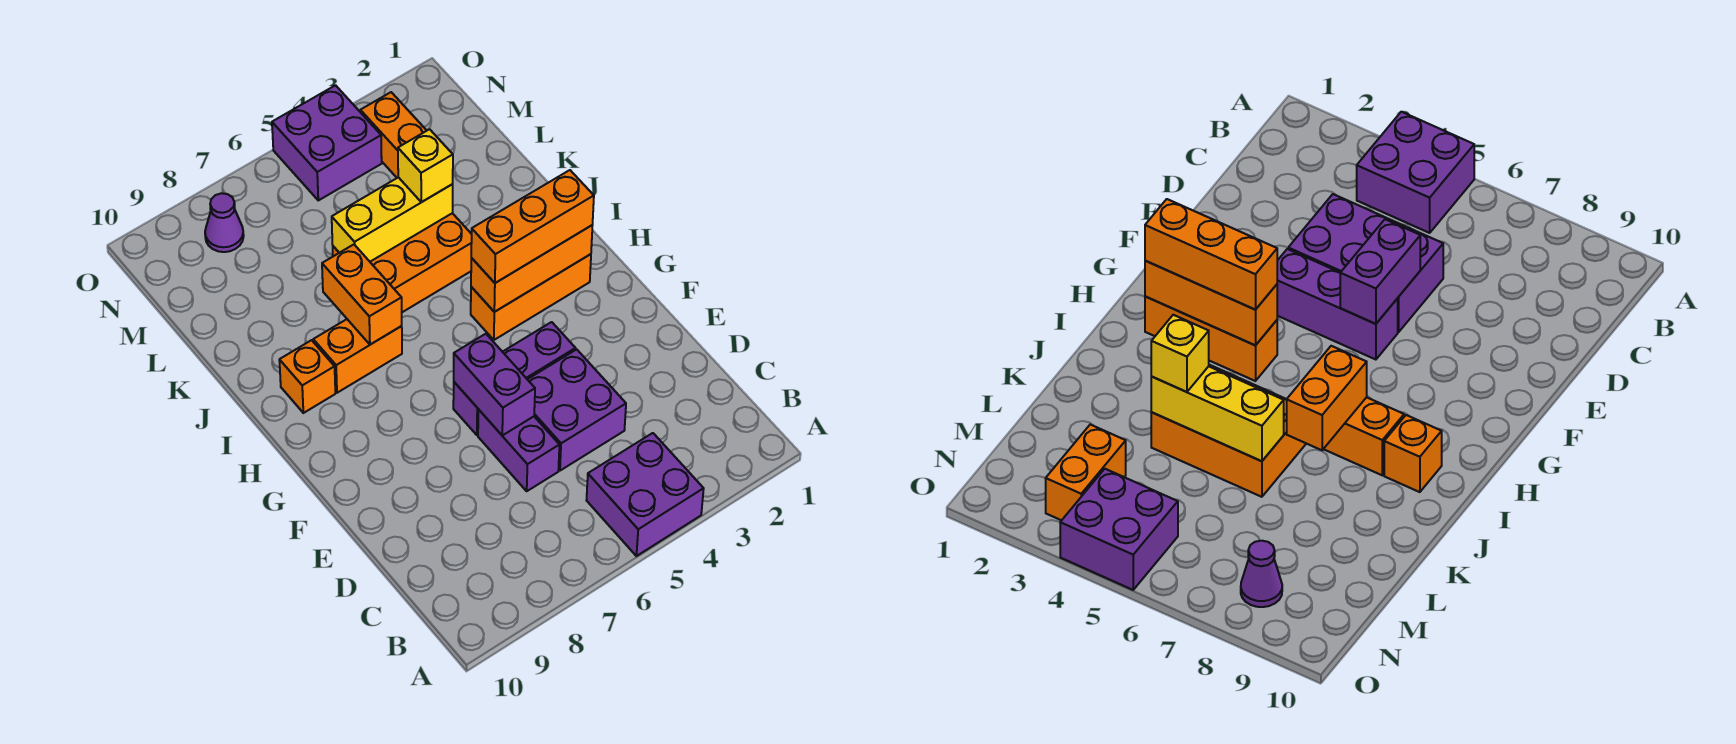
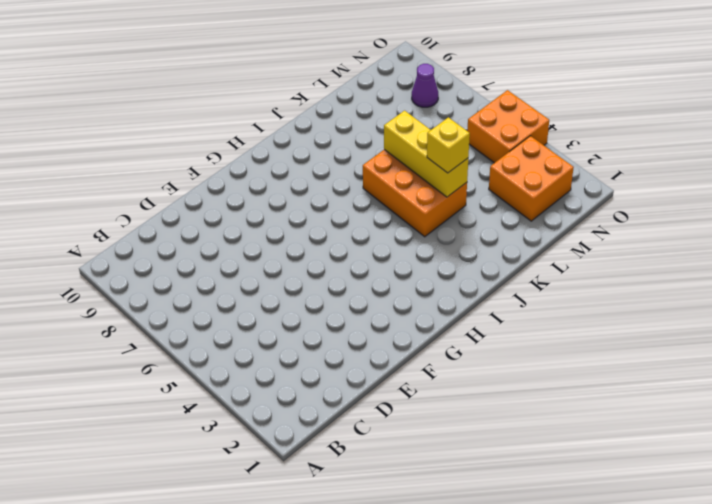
orange brick M2:N3 level 1 -> orange brick M3:N3 level 1
orange brick N4:O5 level 1 -> purple brick N4:O5 level 1
none -> purple brick A4:B5 level 1
none -> purple brick D4:E5 level 1
none -> purple brick D6:E6 level 1

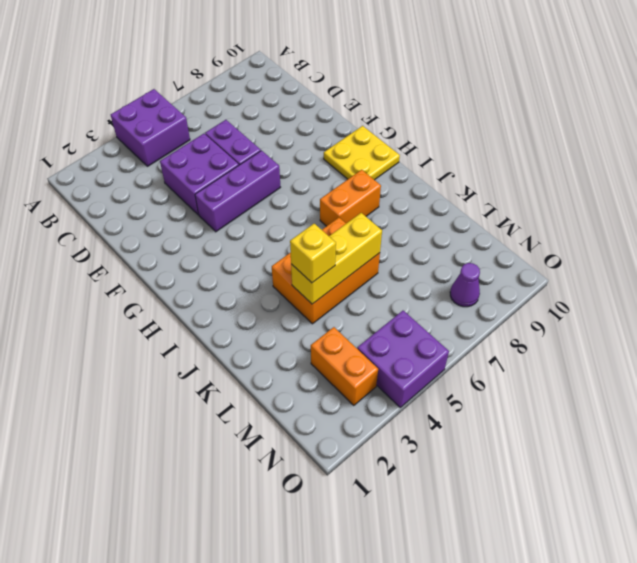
yellow plate G9:H10 level 1 -> none
none -> orange brick H2:H4 level 1
none -> orange brick I9 level 1
none -> purple brick E6:F6 level 2

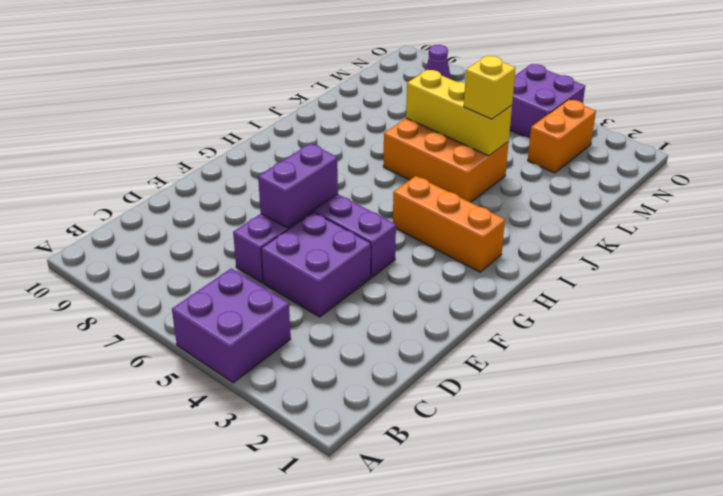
none -> orange brick I7:I8 level 1
none -> orange brick I9 level 1
none -> orange brick H2:H4 level 2

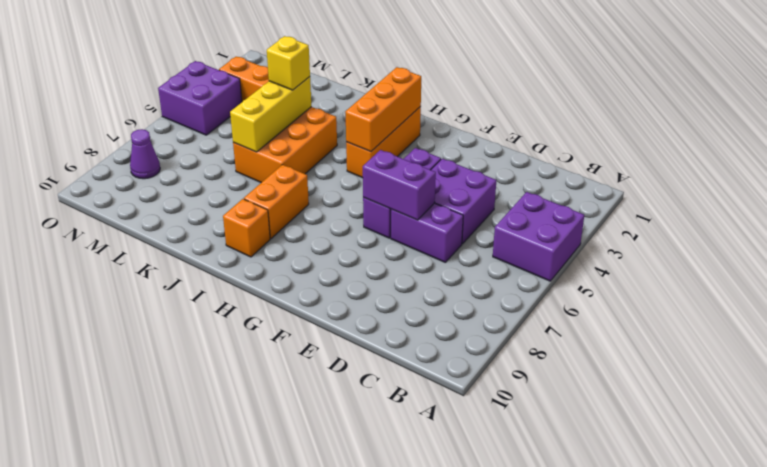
none -> orange brick I7:J7 level 2
none -> orange brick H2:H4 level 3

